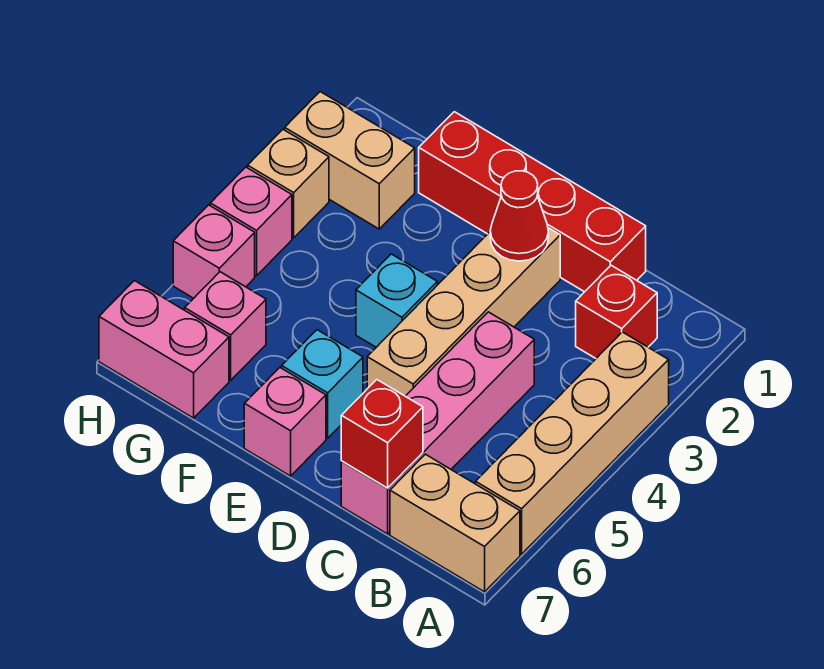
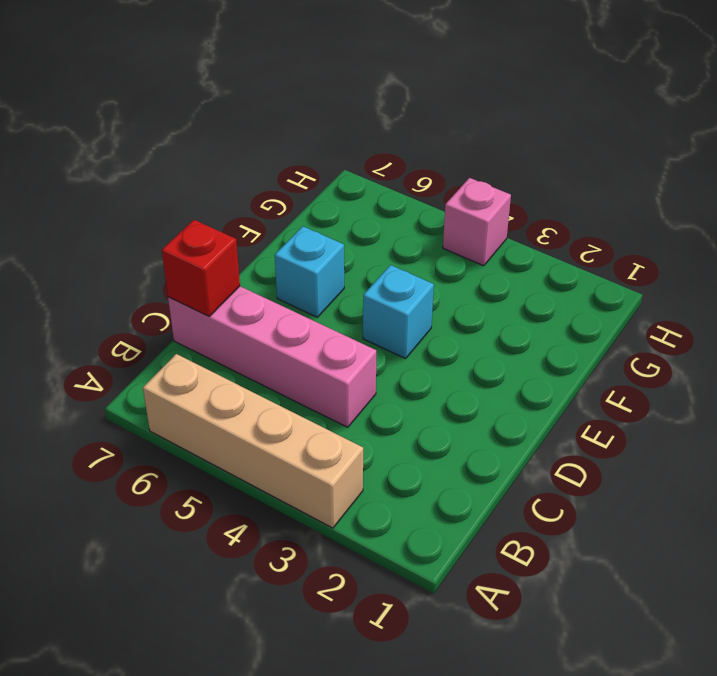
none -> tan brick A7:B7 level 1
none -> red brick B2 level 1
none -> red brick C1:F1 level 1

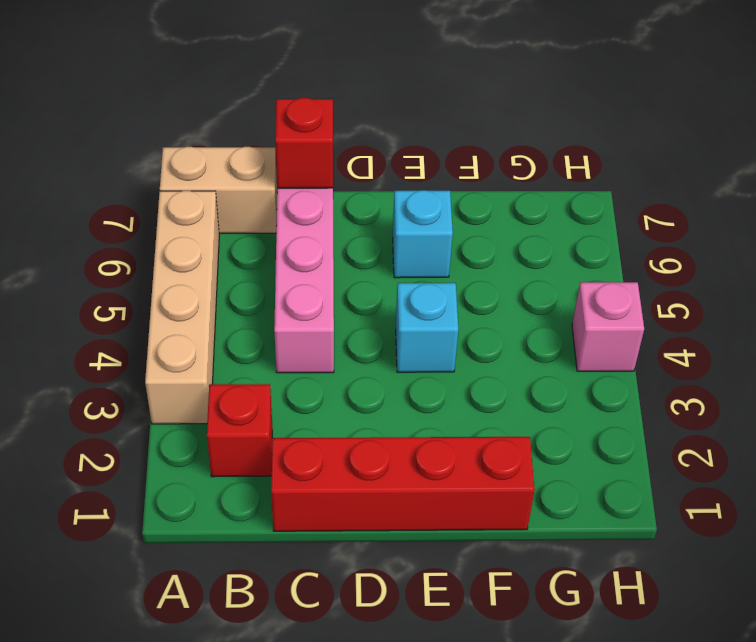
none -> tan brick D2:D5 level 1
none -> pink brick E7 level 1
none -> tan brick G2:H2 level 1

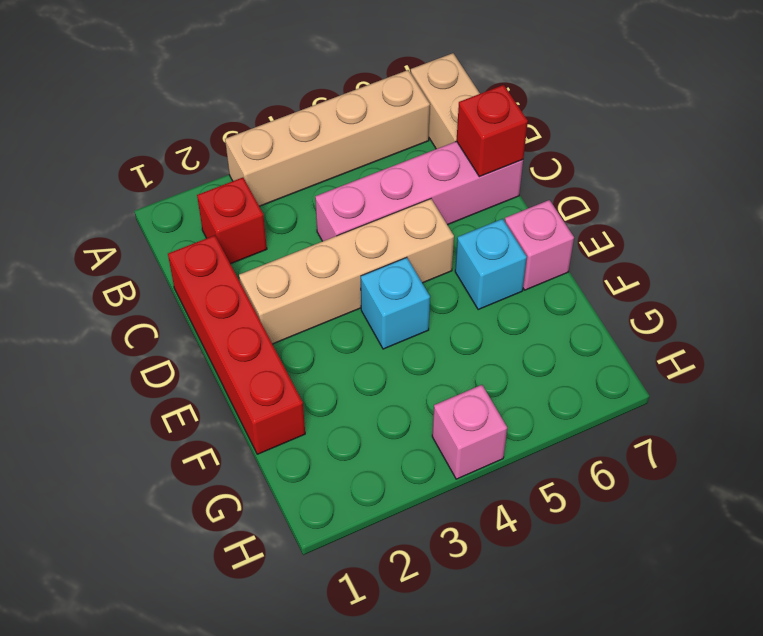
none -> tan brick G2:H2 level 1
none -> pink brick G6 level 1
none -> pink brick G7:H7 level 1

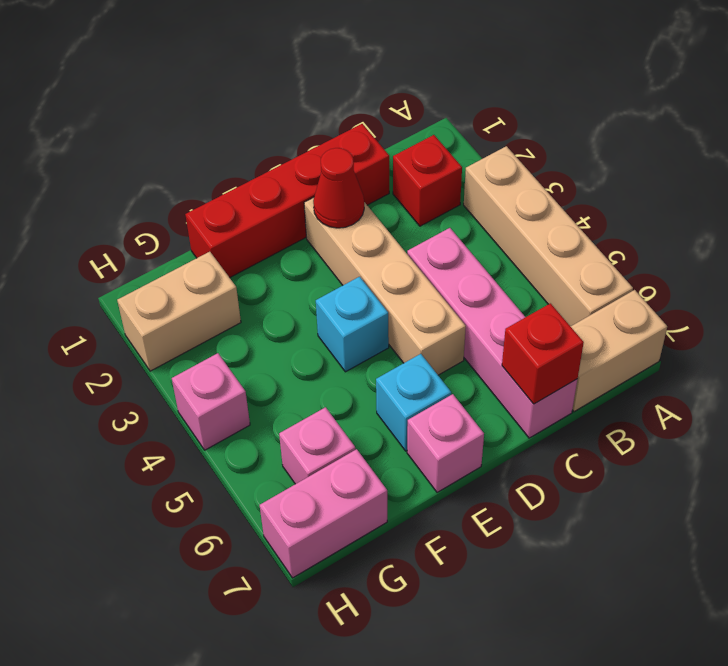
none -> tan brick H3 level 1
none -> pink brick H5 level 1

